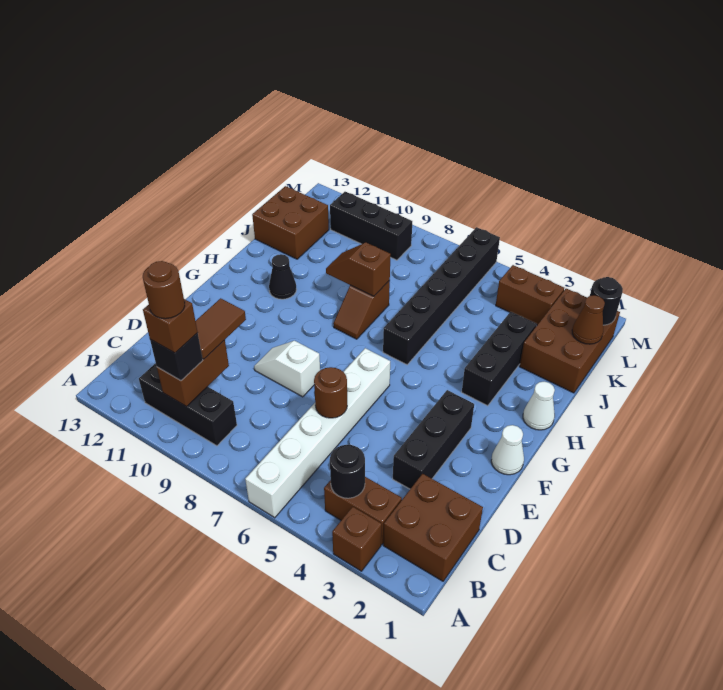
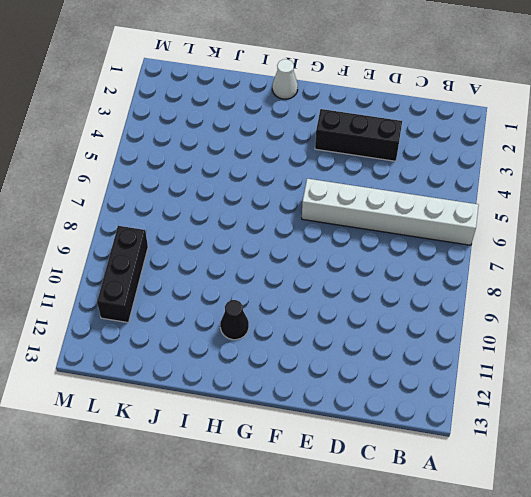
none -> brown brick A3 level 1
none -> brown brick B1:C2 level 1
none -> brown brick B3:B4 level 1

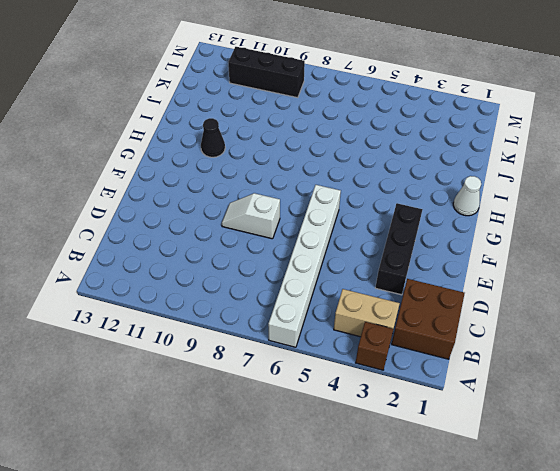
tan brick B3:B4 level 1 -> brown brick B3:B4 level 1
none -> black brick B9:B11 level 1
none -> white cone F1 level 1
none -> black brick H3:J3 level 1

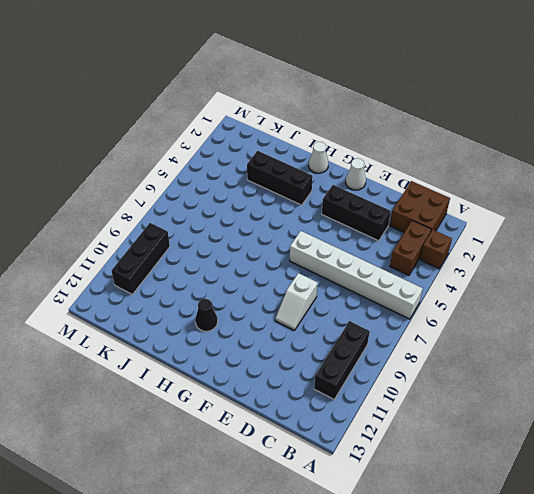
none -> black brick H6:M6 level 1
none -> brown slope H8:I8 level 1 top I
none -> brown brick J1:L2 level 1

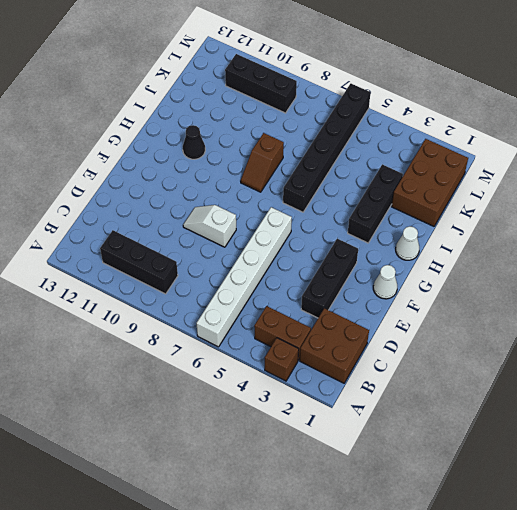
none -> brown brick J12:K13 level 1
none -> brown brick L3:L4 level 1
none -> black round brick B4 level 2

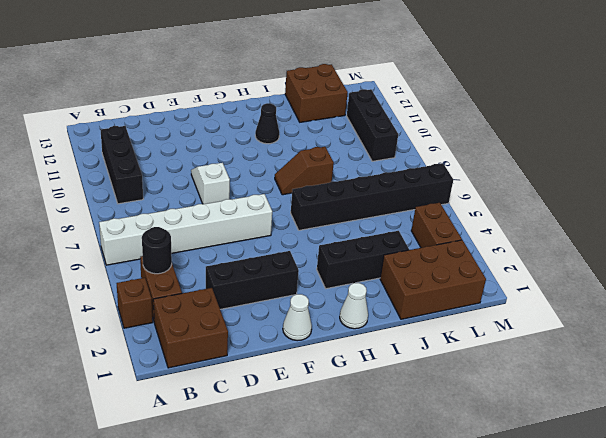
none -> brown brick B10:C10 level 2
none -> brown round brick D6 level 2
none -> brown slope I8:I9 level 2 top 8

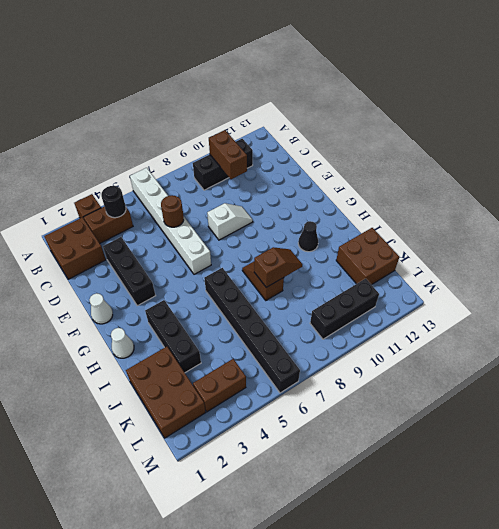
none -> brown cone K1 level 2
none -> black round brick L1 level 2
none -> black brick B10 level 3

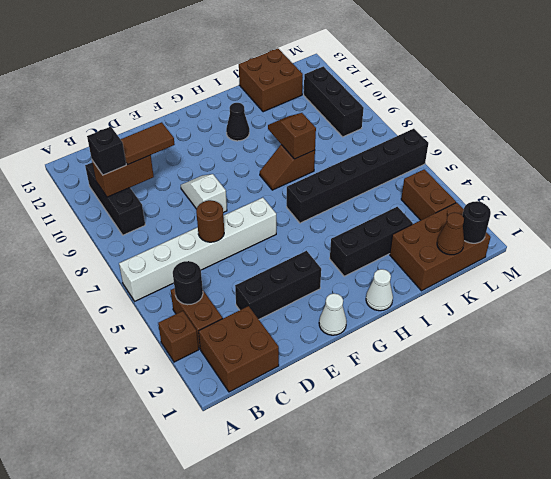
none -> brown brick B10 level 4
none -> brown round brick B10 level 5

